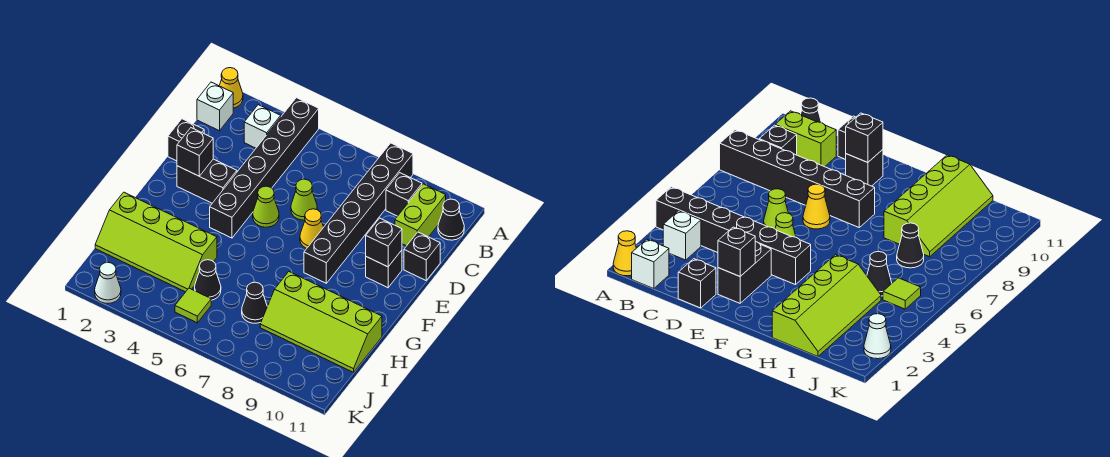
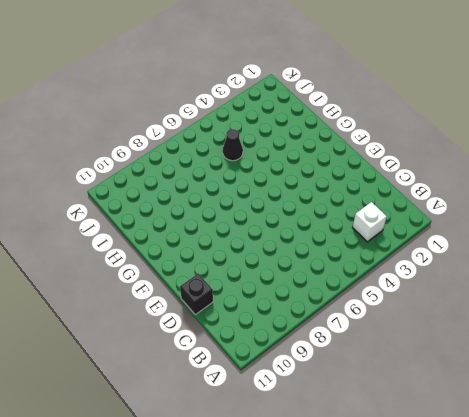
none -> yellow cone A1 level 1
none -> black brick A4:F4 level 1
none -> black brick A8:F8 level 1

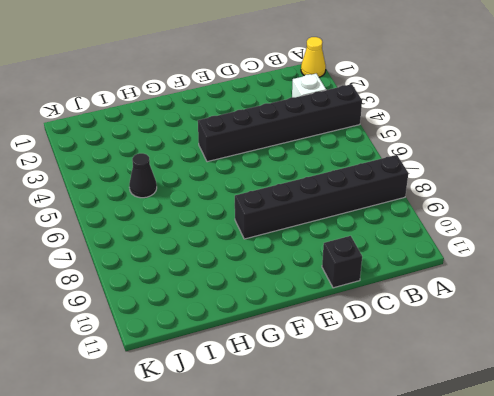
none -> white brick B1 level 1
none -> black brick B9 level 1
none -> lime brick B10:C10 level 1

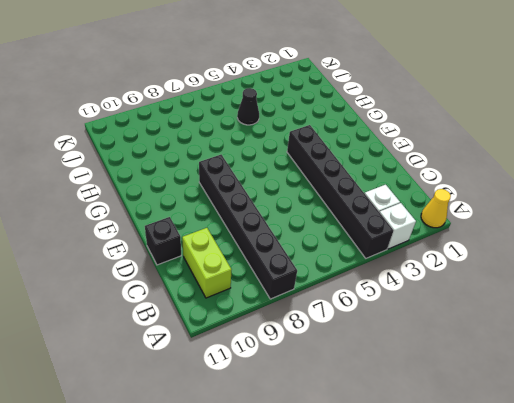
white brick A3 level 1 -> white brick B1 level 1
none -> black brick B9 level 1
none -> black cone B11 level 1
none -> black brick D1 level 1

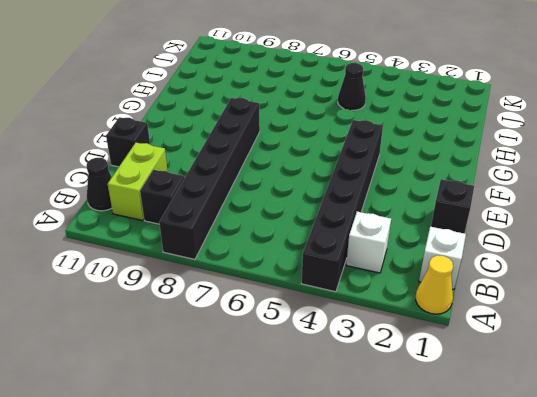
none -> lime cone D6 level 1
none -> black brick E2:E3 level 1
none -> lime cone E5 level 1

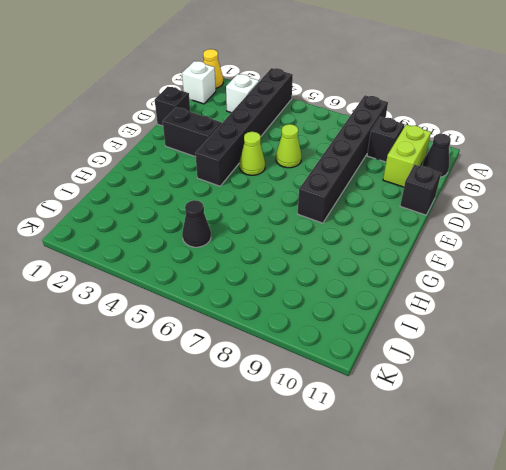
none -> yellow cone E7 level 1
none -> black brick E10 level 1
none -> lime slope H1:I4 level 1 top H

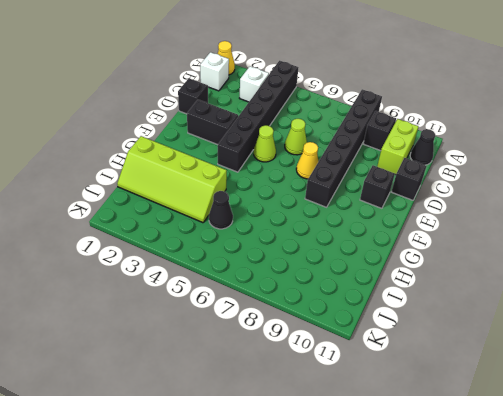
none -> lime slope H8:I11 level 1 top H
none -> black cone I7 level 1
none -> lime tile J5 level 1

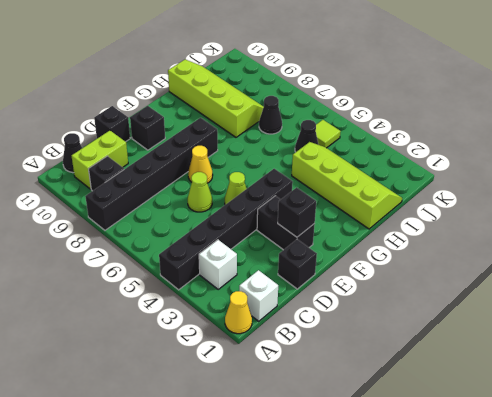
none -> white cone K2 level 1
none -> black brick E10 level 2

